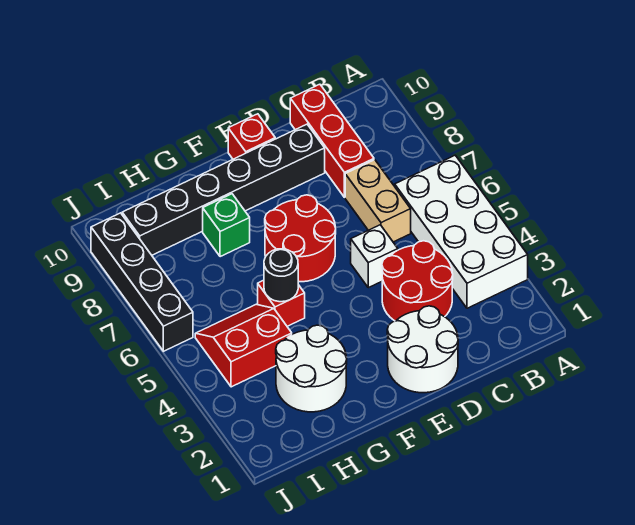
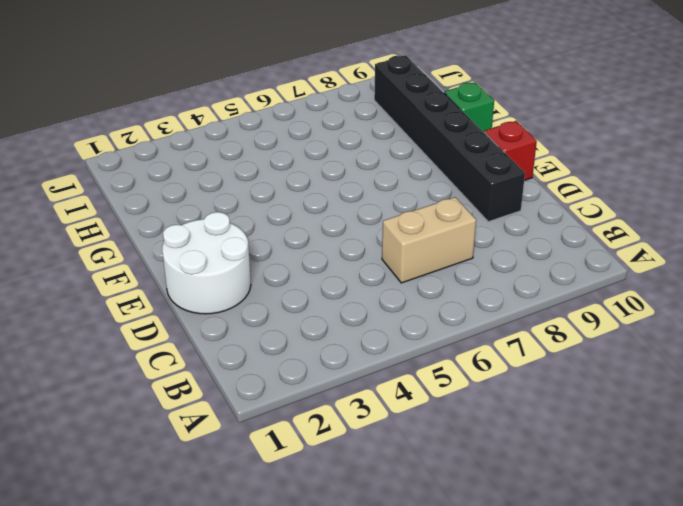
green brick G10 level 1 -> green brick G8 level 1
none -> white brick A3:B6 level 1
none -> red round brick C3:D4 level 1
none -> red brick C8:C10 level 1

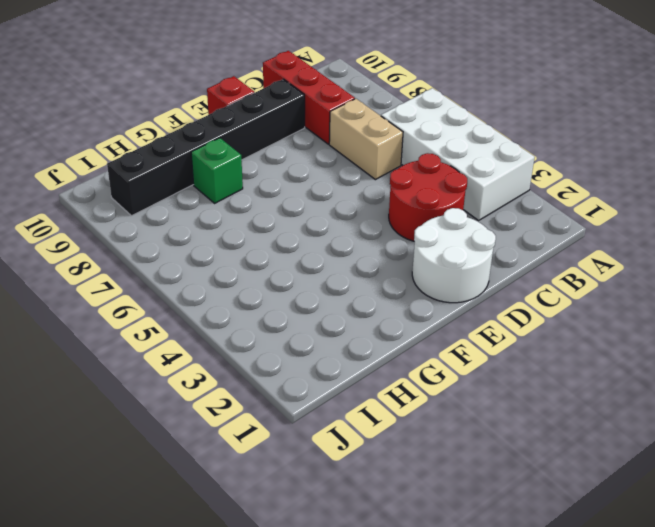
none -> white brick D5 level 1
none -> red round brick E6:F7 level 1
none -> white round brick G2:H3 level 1

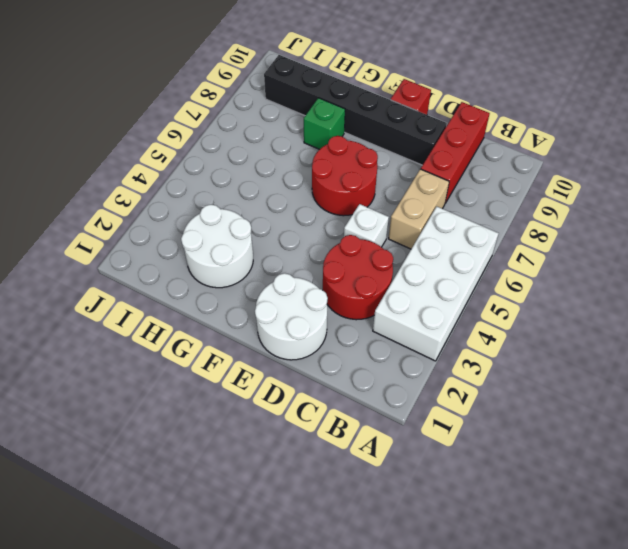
none -> red brick G5 level 1
none -> red slope H4:I5 level 1 top 4
none -> black brick J6:J9 level 1

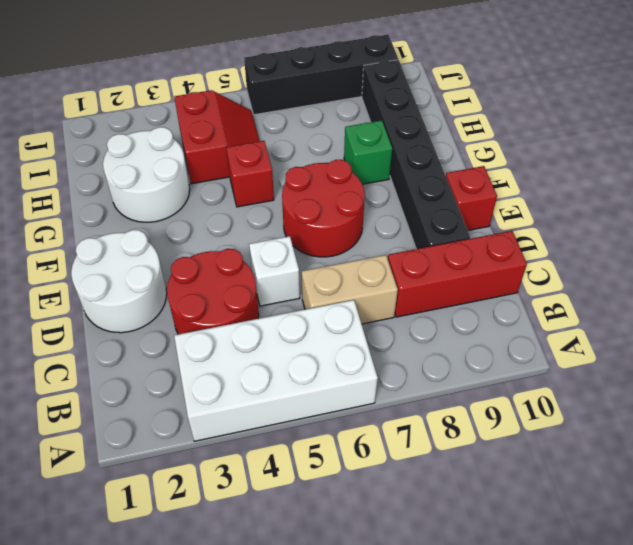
none -> black round brick G5 level 2

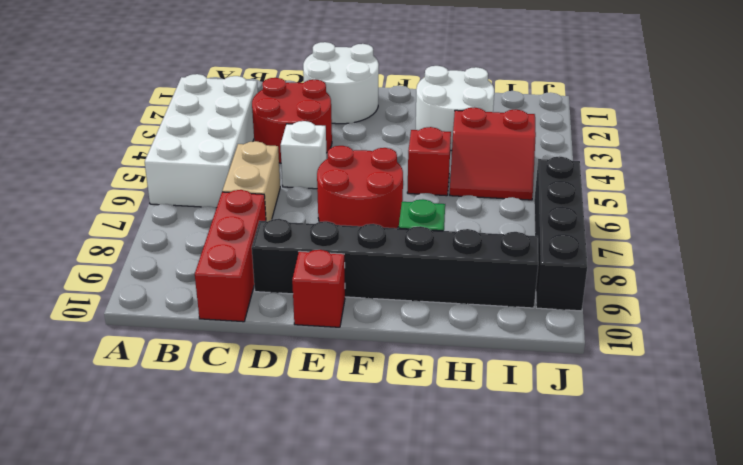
none -> black round brick G5 level 2

